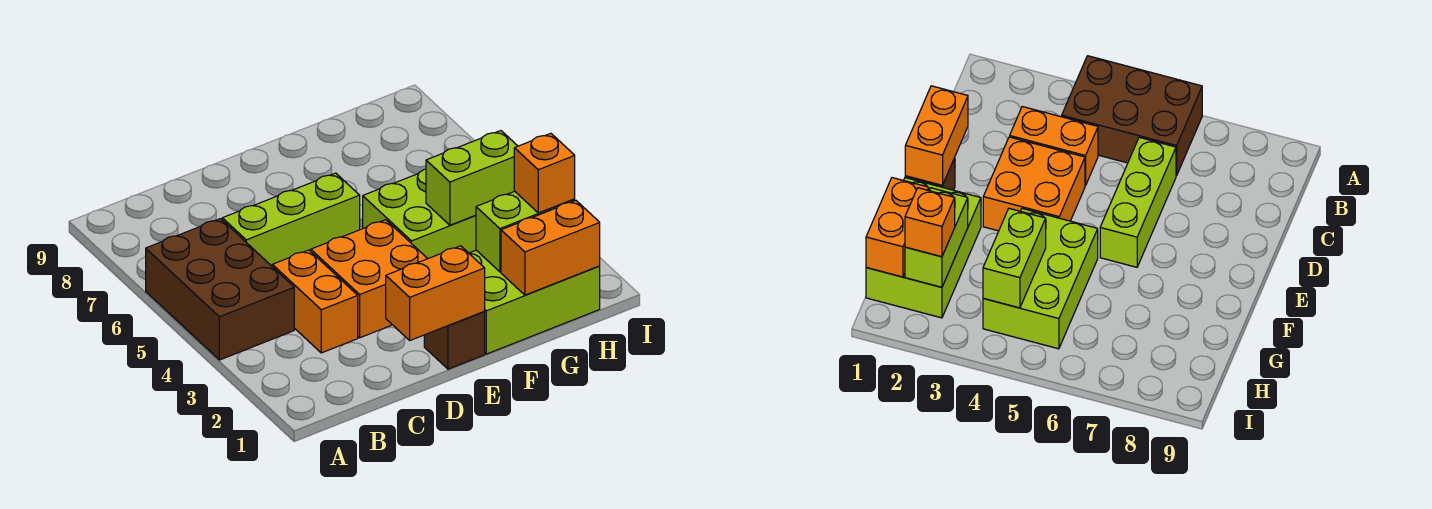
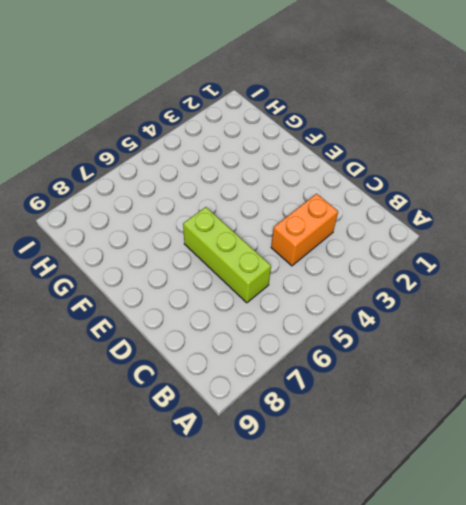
none -> brown brick A4:B6 level 1
none -> orange brick D3:E4 level 1
none -> brown brick E1 level 1

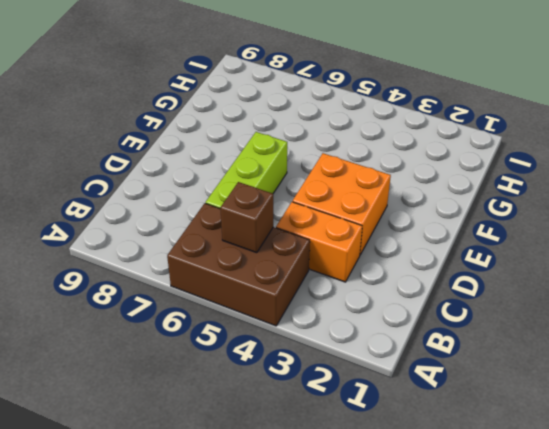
brown brick B5 level 2 -> brown brick E1 level 1
none -> lime brick F1:H2 level 1
none -> lime brick F4:H5 level 1
none -> orange brick D1:E1 level 2

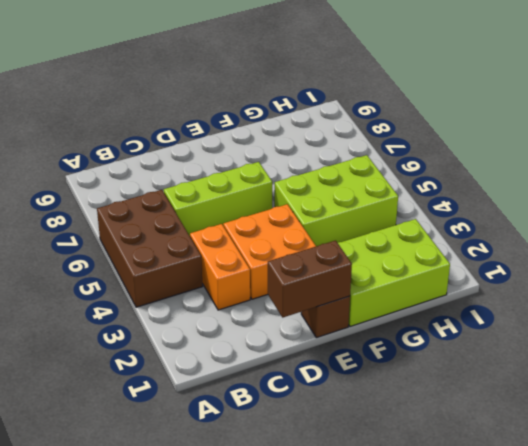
brown brick D1:E1 level 2 -> orange brick D1:E1 level 2
none -> orange brick G1:H1 level 2
none -> lime brick G2:H2 level 2
none -> lime brick G4:H4 level 2

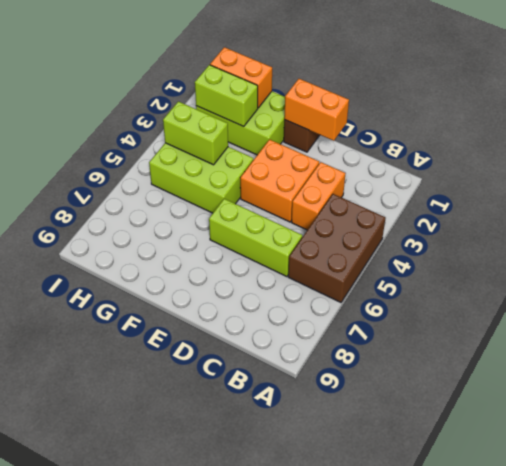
none -> orange brick H2 level 3

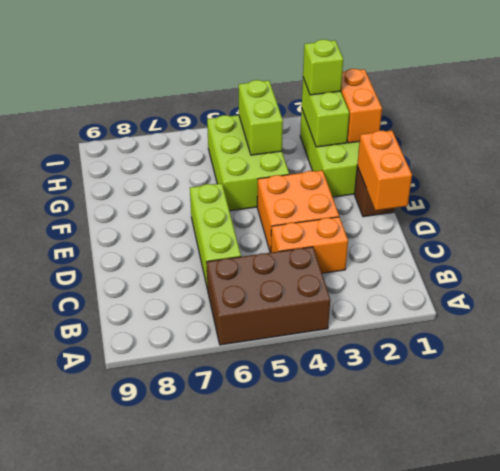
lime brick H2 level 3 -> orange brick H2 level 3

